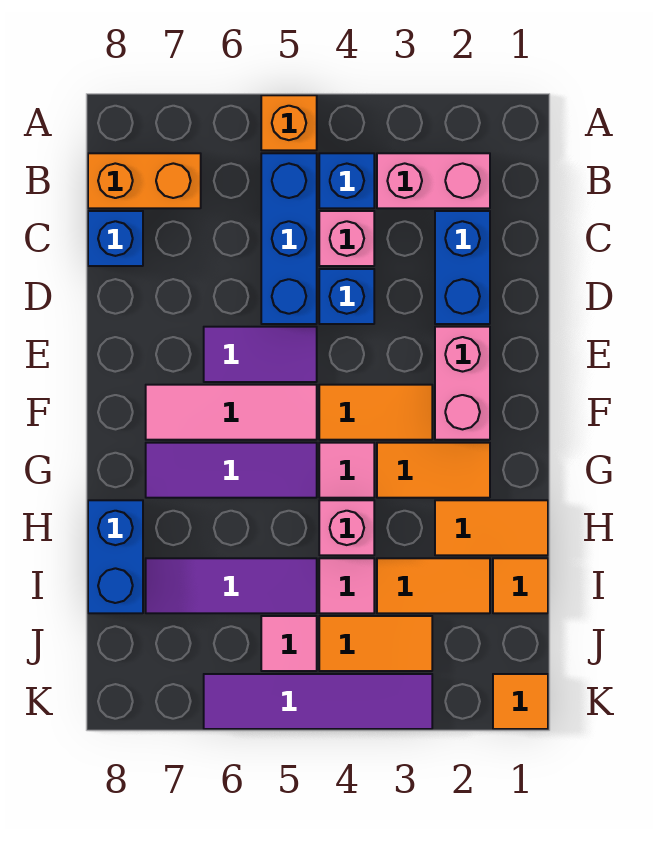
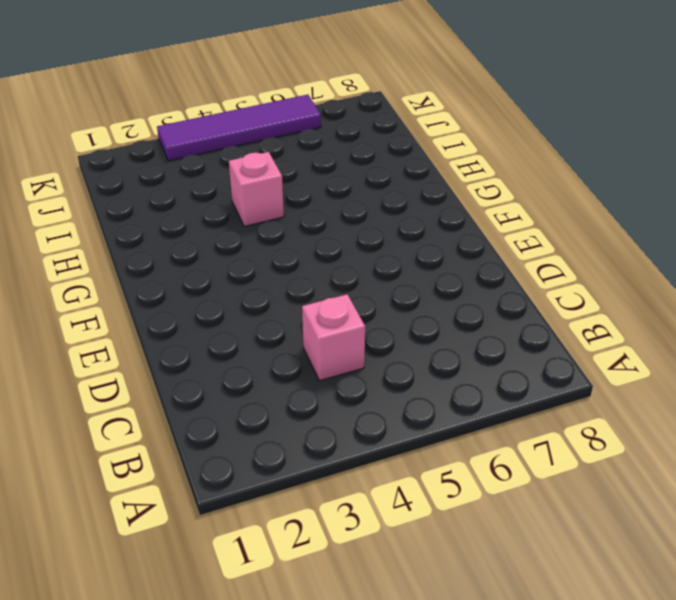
none -> orange brick A5 level 1
none -> pink brick B2:B3 level 1
none -> blue brick B4 level 1

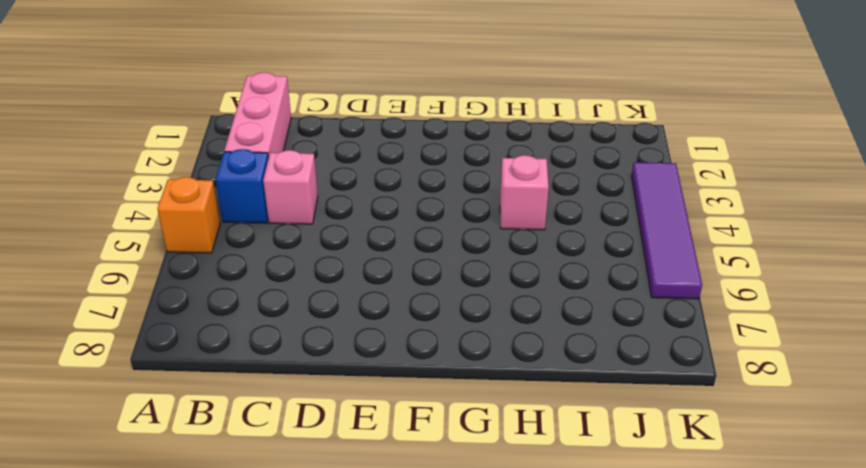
pink brick B1:B3 level 1 -> pink brick B2:B3 level 1
none -> blue brick B5:D5 level 1
none -> orange brick B7:B8 level 1
none -> blue brick C2:D2 level 1

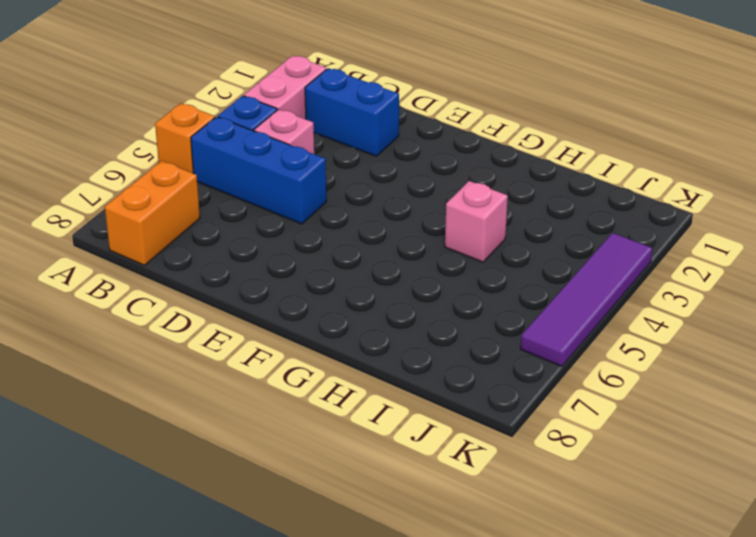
none -> blue brick C8 level 1
none -> blue brick D4 level 1
none -> pink brick E2:F2 level 1

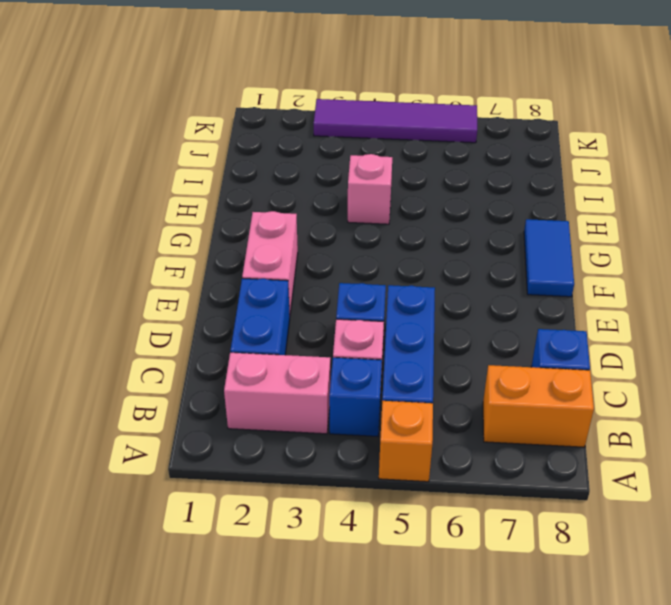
blue tile F8:G8 level 1 -> none
none -> purple tile E5:E6 level 1
none -> orange tile F3:F4 level 1
none -> pink tile F5:F7 level 1

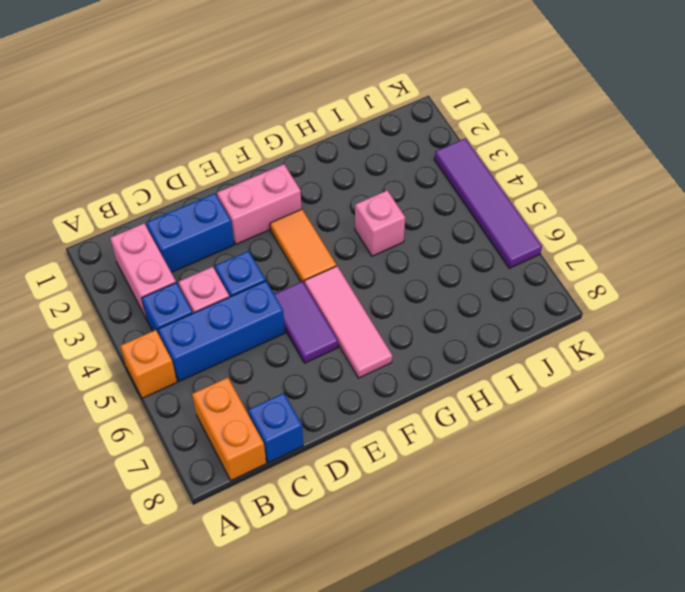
none -> orange tile G2:G3 level 1
none -> pink tile G4 level 1
none -> purple tile G5:G7 level 1

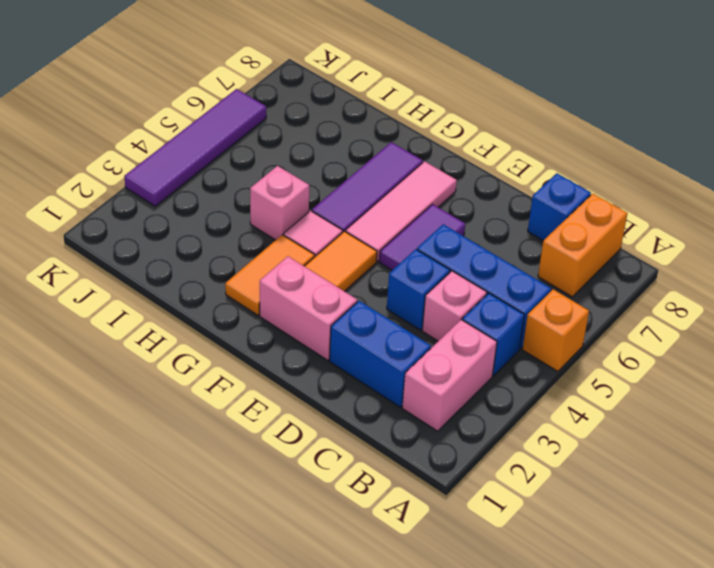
none -> orange tile H1:H2 level 1
none -> blue brick H8:I8 level 1
none -> orange tile I1 level 1

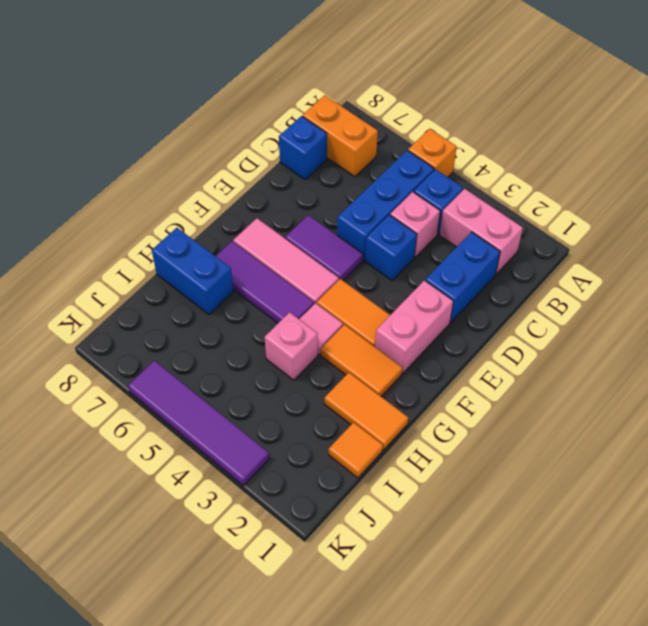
blue brick H7:H8 level 1 -> blue brick H8:I8 level 1
none -> orange tile I2:I3 level 1
none -> pink tile I4 level 1
none -> purple tile I5:I7 level 1

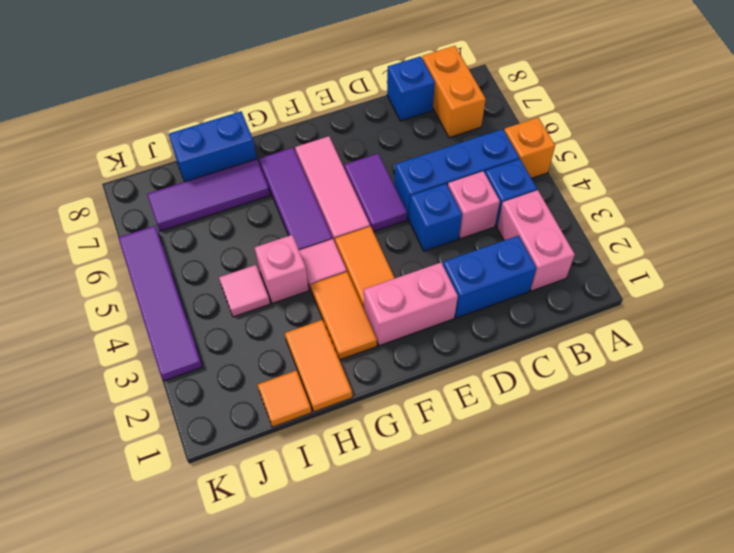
purple tile H7:J7 level 1 -> purple tile I5:I7 level 1
none -> orange tile I2:I3 level 1
none -> orange tile J3:J4 level 1
none -> pink tile J5 level 1

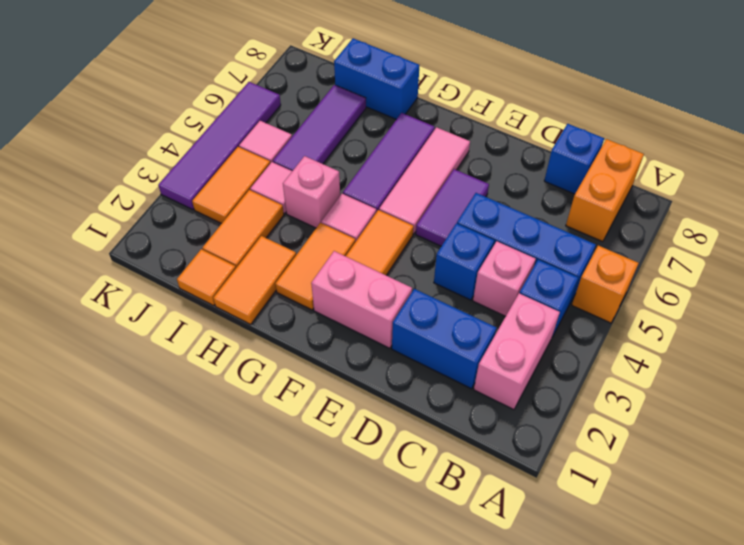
none -> orange tile K1 level 1

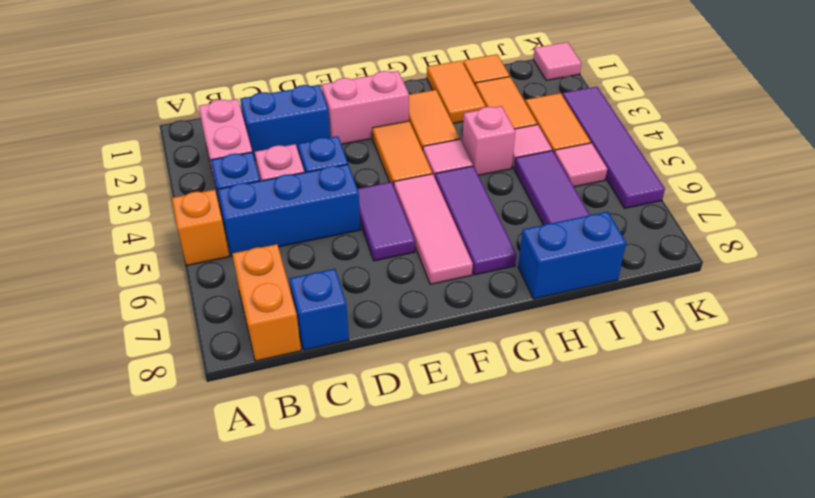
pink tile K1 level 1 -> orange tile K1 level 1

